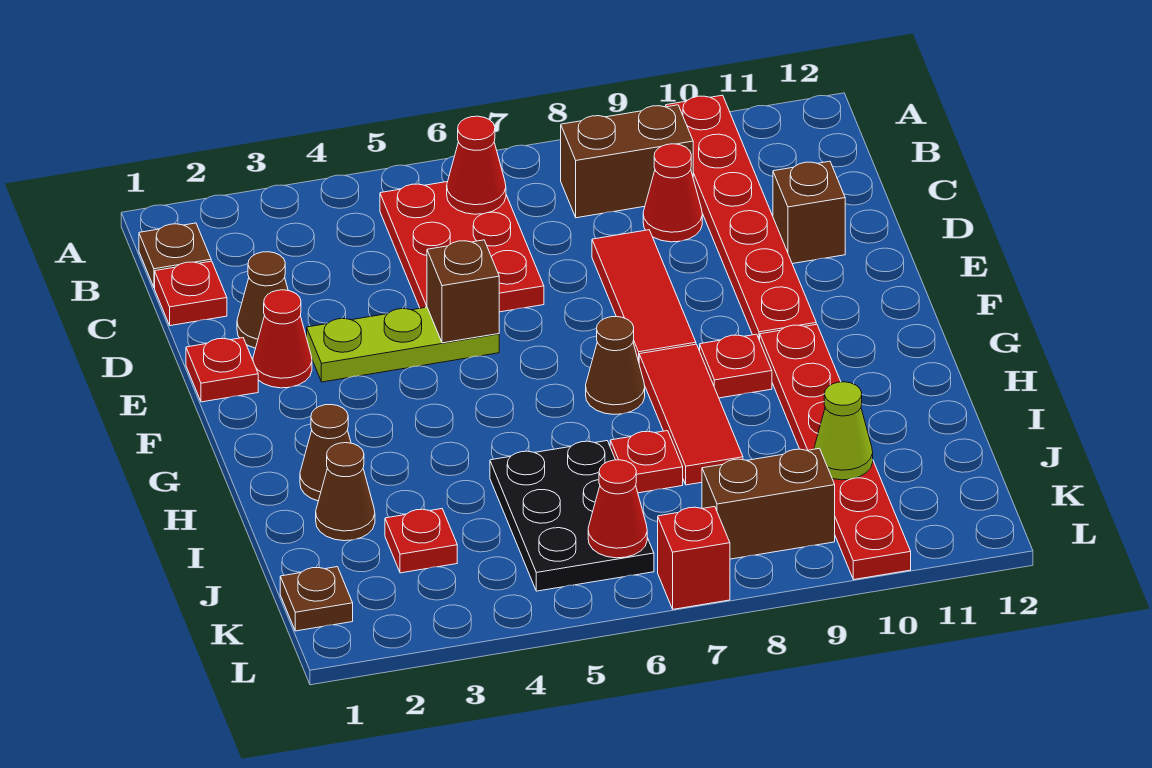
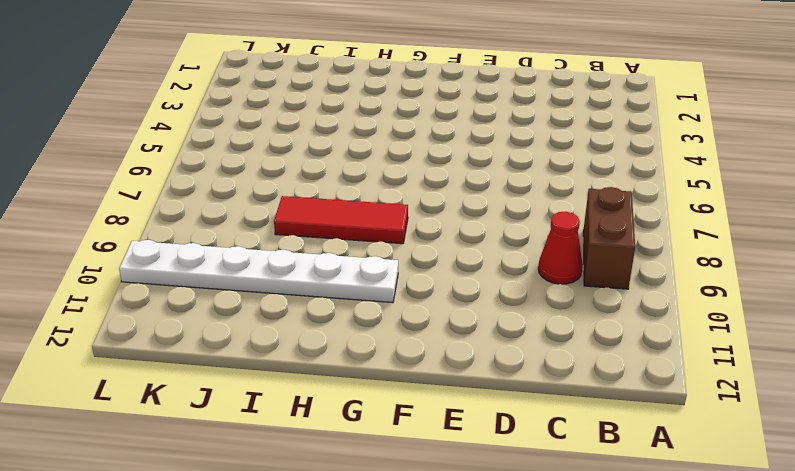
white plate G10:L10 level 1 -> red plate G10:L10 level 1
none -> red plate A10:F10 level 1
none -> brown plate B1 level 1
none -> red plate B5:D6 level 1

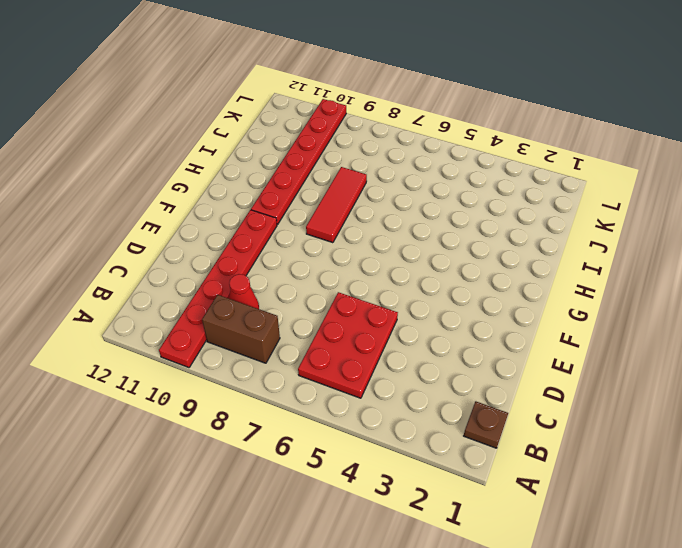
none -> red plate C1 level 1
none -> brown cone D2 level 1
none -> red tile D8:F8 level 1

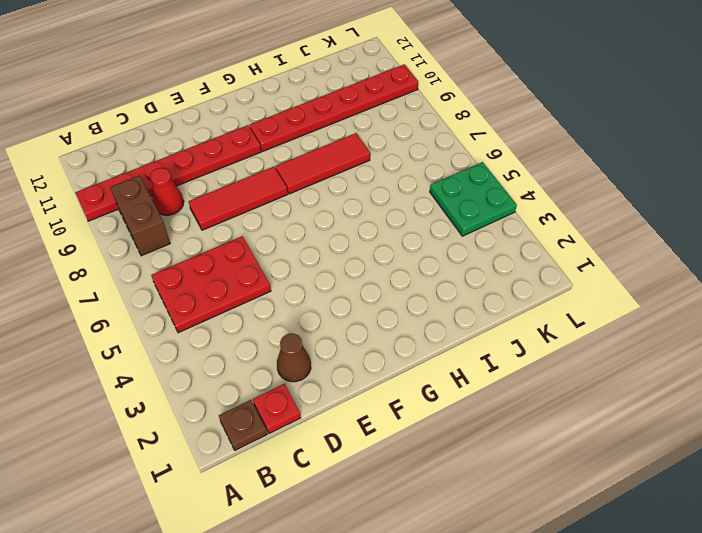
green plate K4:L5 level 1 -> black plate I5:K6 level 1
none -> brown brick D11 level 1
none -> red plate E1 level 1
none -> red cone E2 level 1

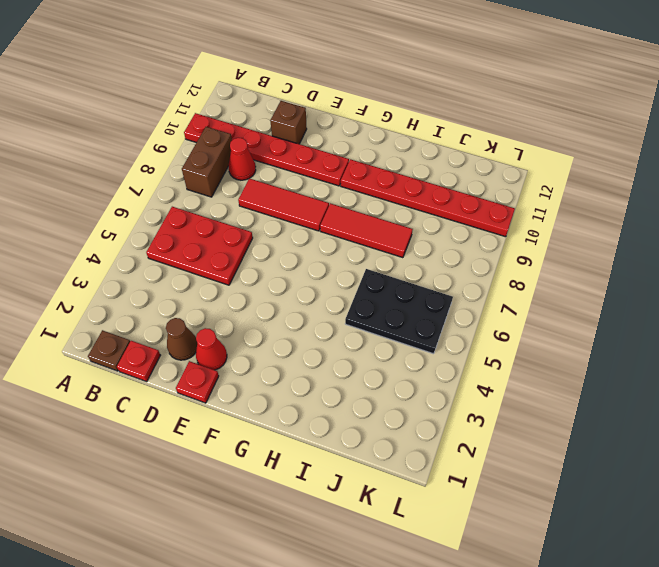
none -> lime plate E3:E5 level 1
none -> brown cone G7 level 1
none -> red plate G9 level 1

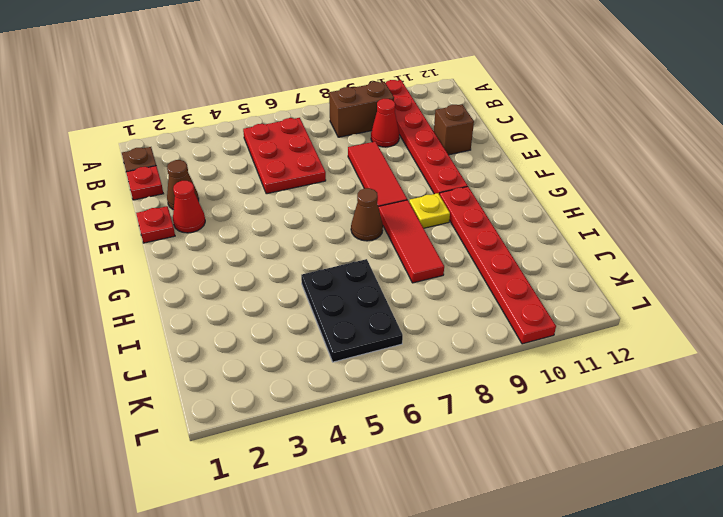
yellow plate G9 level 1 -> red plate G9 level 1
none -> lime plate E3:E5 level 1
none -> brown cone H2 level 1
none -> brown cone I2 level 1

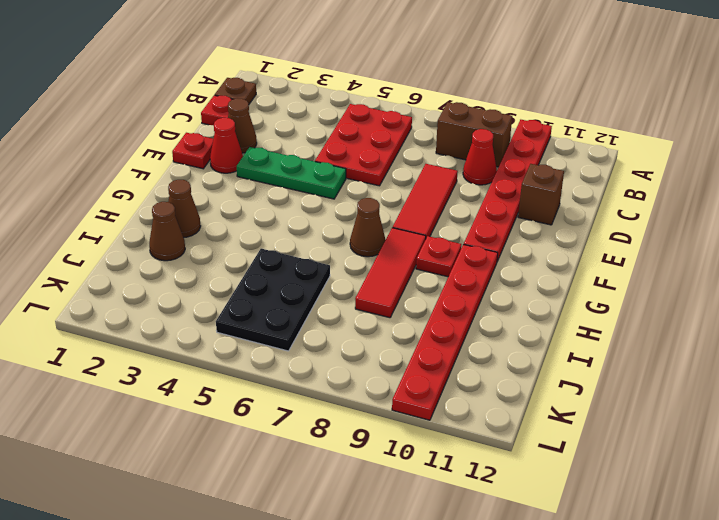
green plate E3:E5 level 1 -> lime plate E3:E5 level 1
none -> red plate I7 level 1
none -> red plate J3 level 1
none -> brown plate K1 level 1

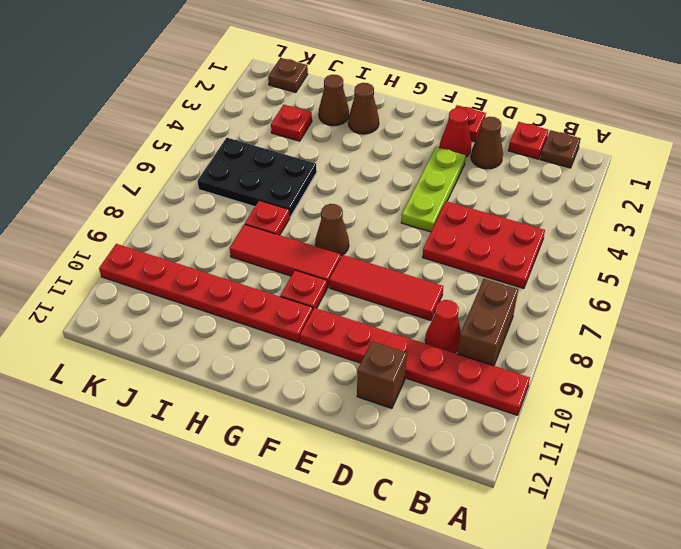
none -> brown brick K8:K9 level 1
none -> red brick L7 level 1
none -> red cone B6 level 2

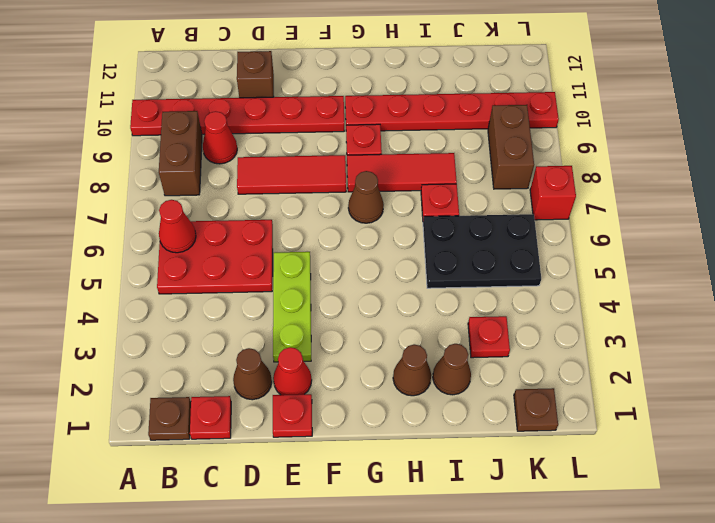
none -> brown brick E5 level 2
none -> lime cone J10 level 2
none -> red cone K6 level 2

